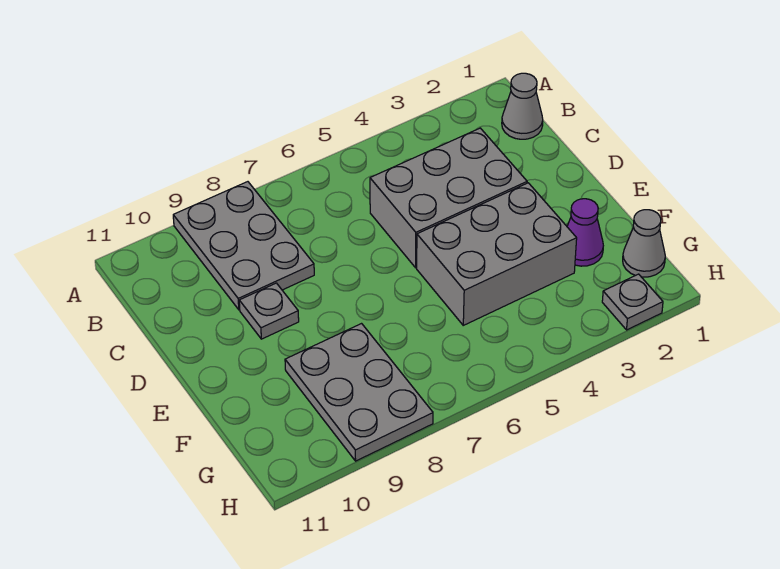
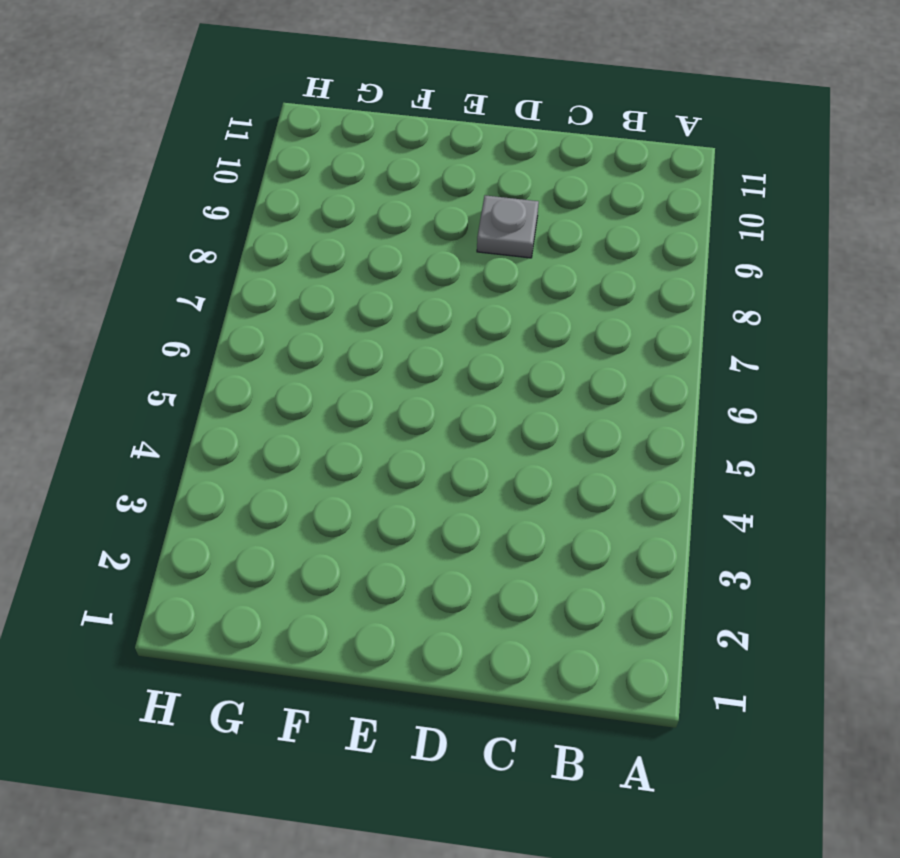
none -> grey plate A8:C9 level 1
none -> grey cone B1 level 1

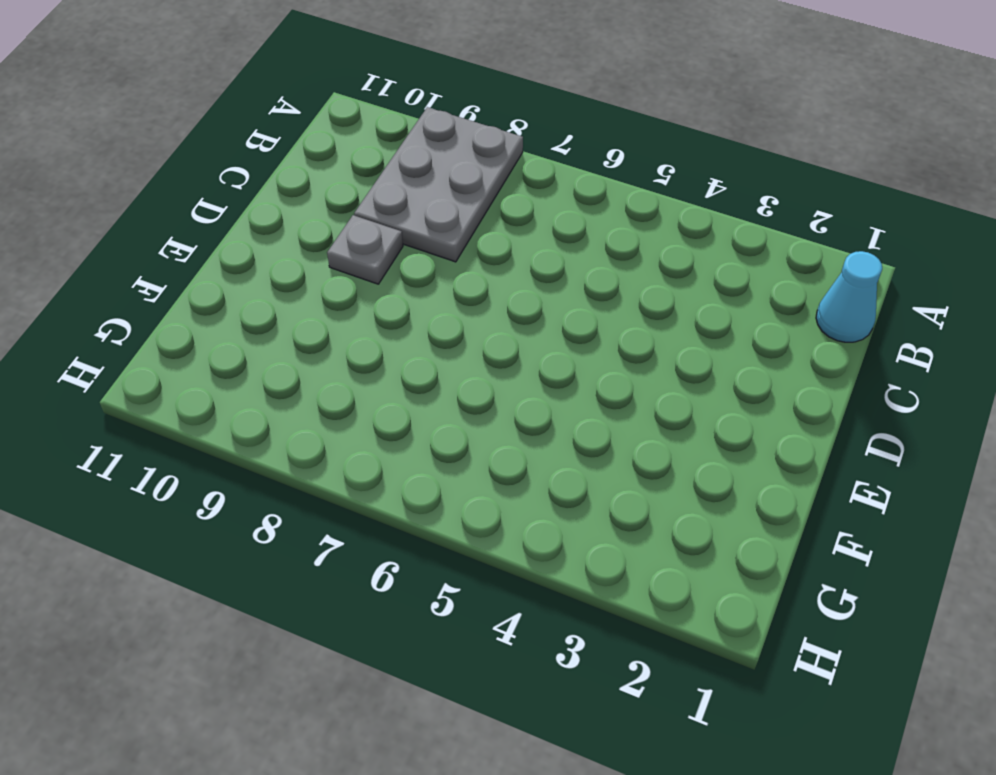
cyan cone B1 level 1 -> grey cone B1 level 1
none -> grey brick C3:D5 level 1
none -> grey brick E3:F5 level 1

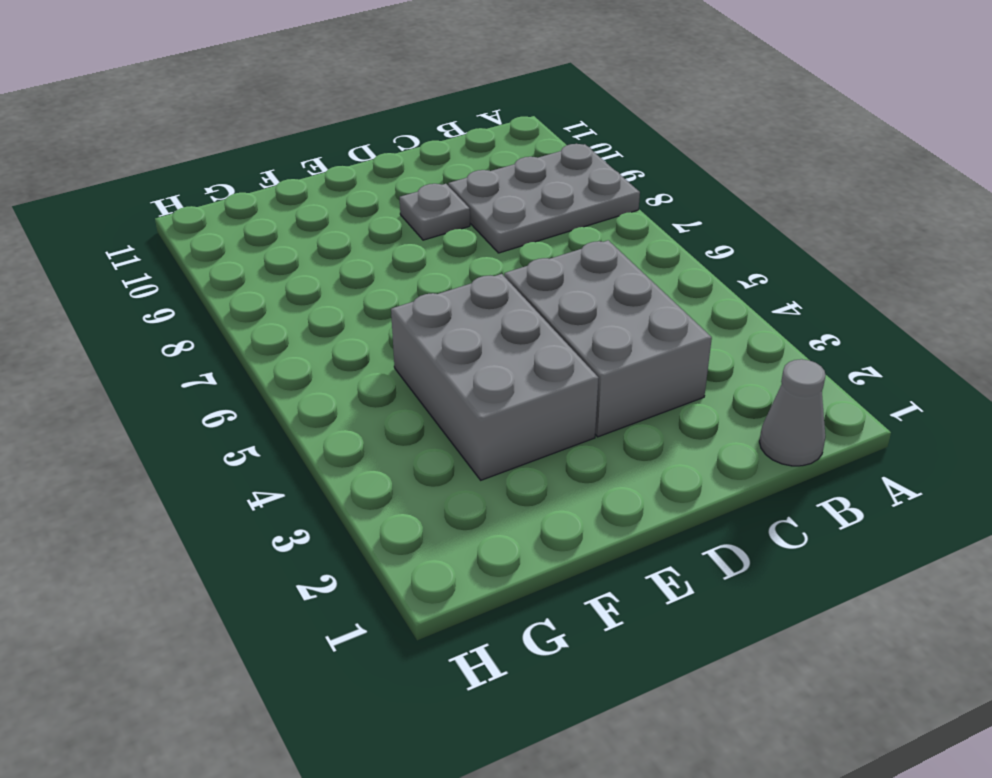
none -> purple cone F2 level 1
none -> grey plate F8:H9 level 1

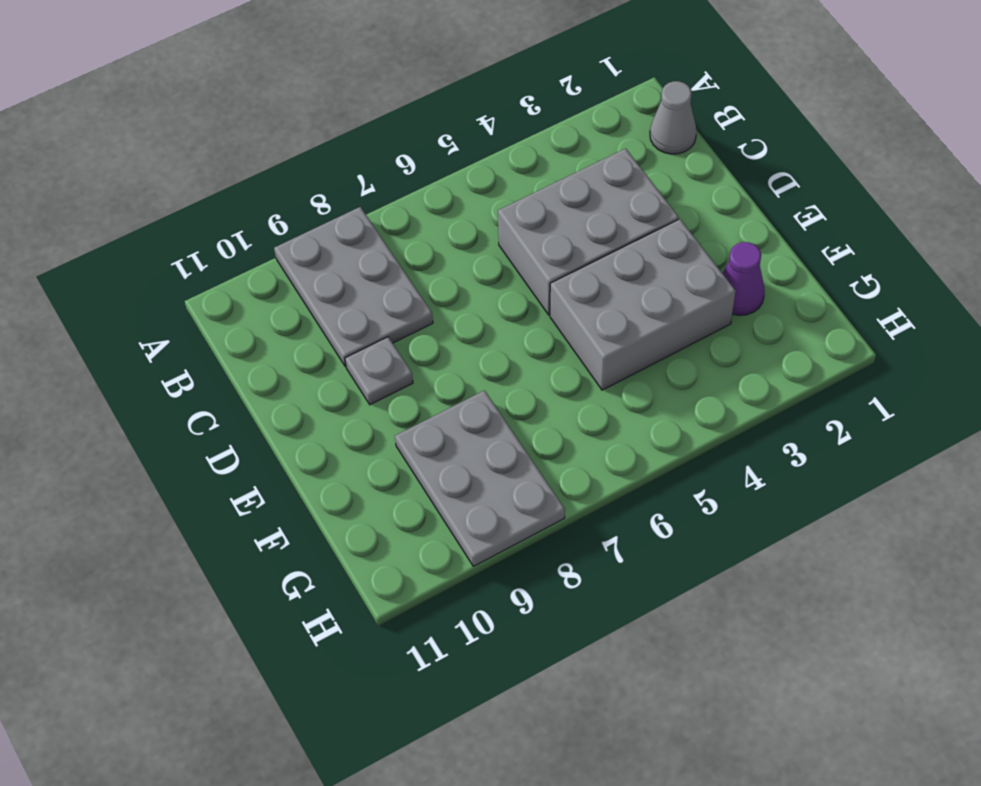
none -> grey cone G1 level 1
none -> grey plate H2 level 1

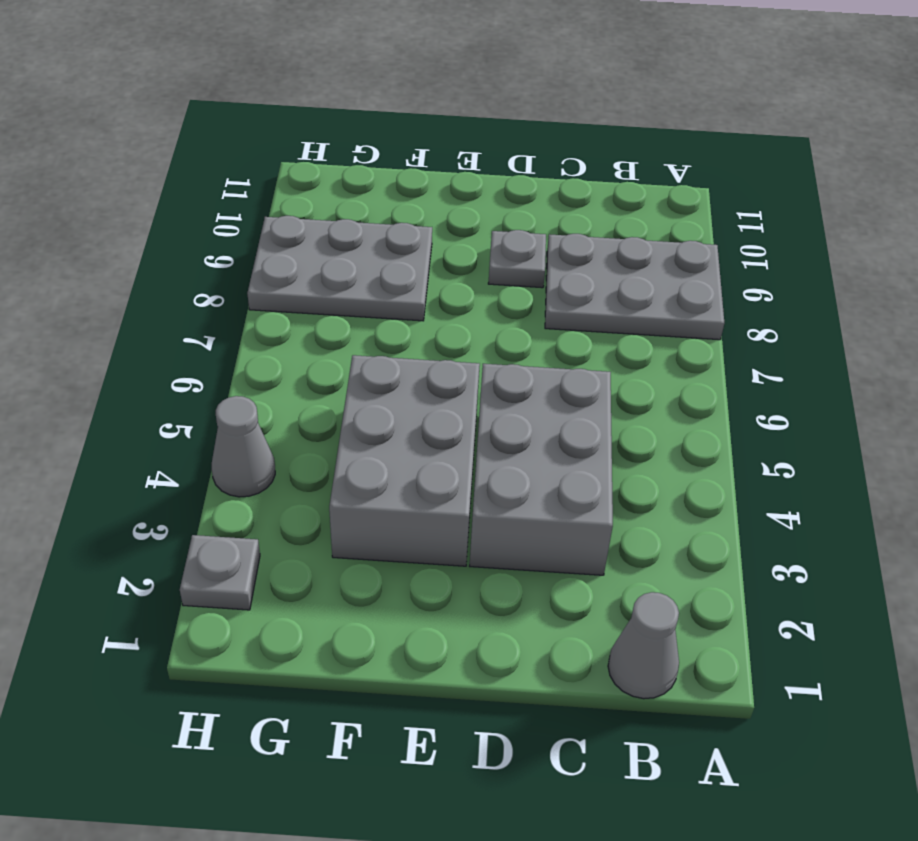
grey cone H4 level 1 -> grey cone G1 level 1
none -> purple cone F2 level 1

